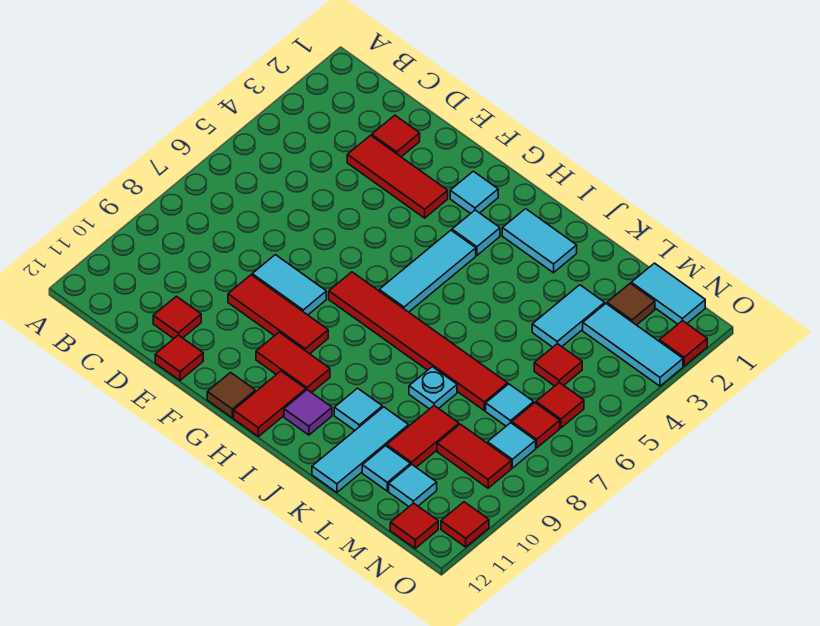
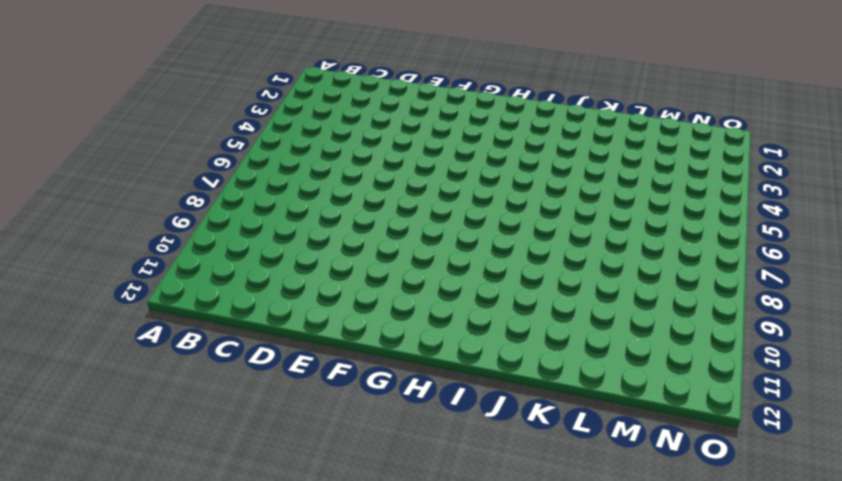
none -> red tile D2 level 1
none -> red tile D3:F3 level 1
none -> red tile D11 level 1
none -> cyan tile E8:F8 level 1

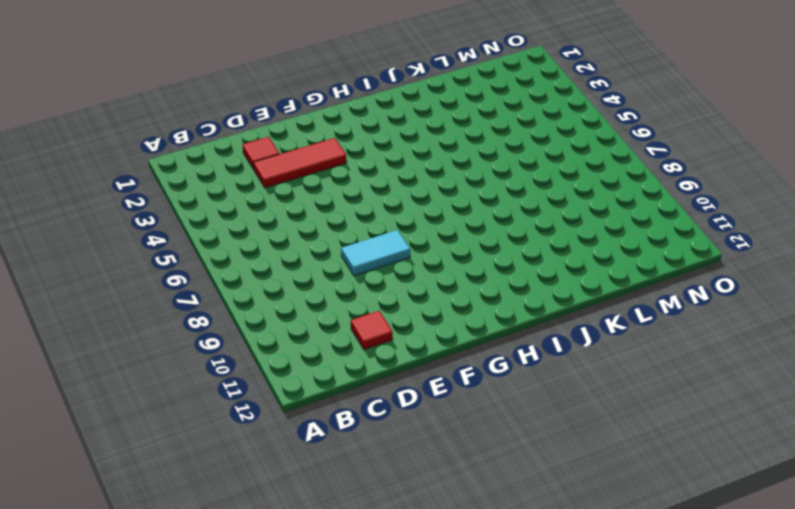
none -> red tile E9:G9 level 1
none -> red tile E12 level 1
none -> cyan tile G2 level 1
none -> red tile G7:L7 level 1

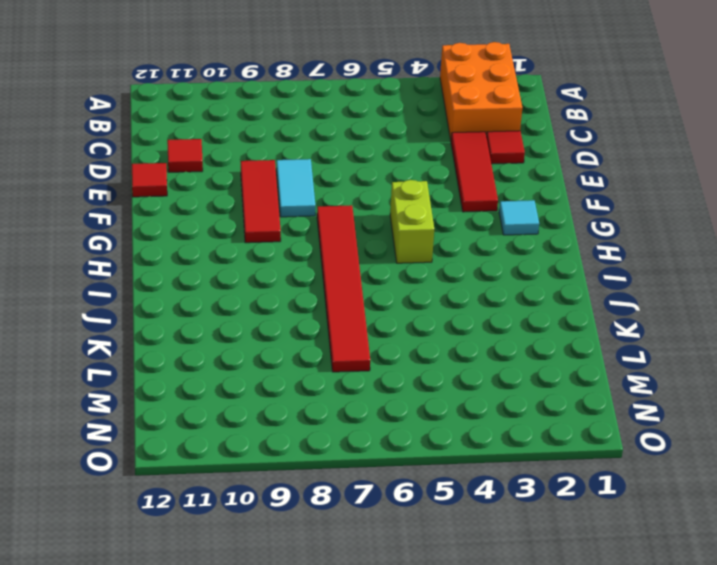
orange brick A2:C3 level 1 -> none
lime brick G5:H5 level 1 -> cyan tile H4:H6 level 1
none -> red tile G10:H10 level 1
none -> brown tile G12 level 1
none -> cyan tile H3 level 1
none -> red tile H11:H12 level 1

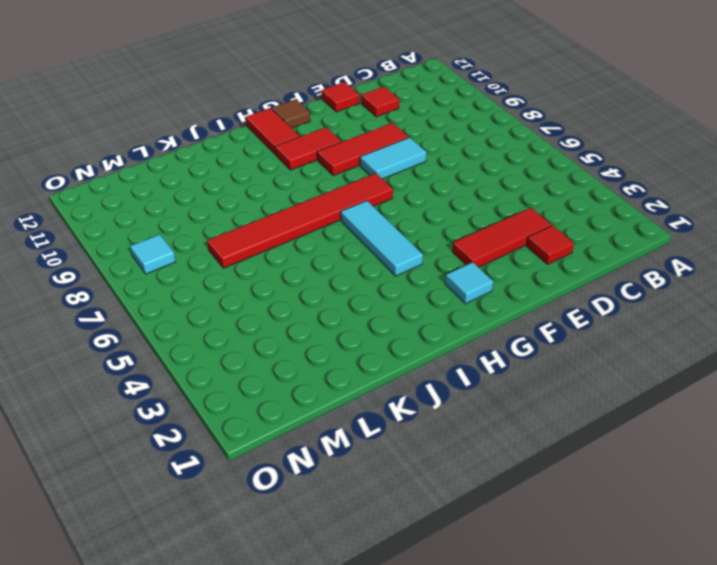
none -> cyan tile H3 level 1
none -> cyan tile I2:J2 level 1
none -> purple tile I11 level 1
none -> cyan tile J10 level 1

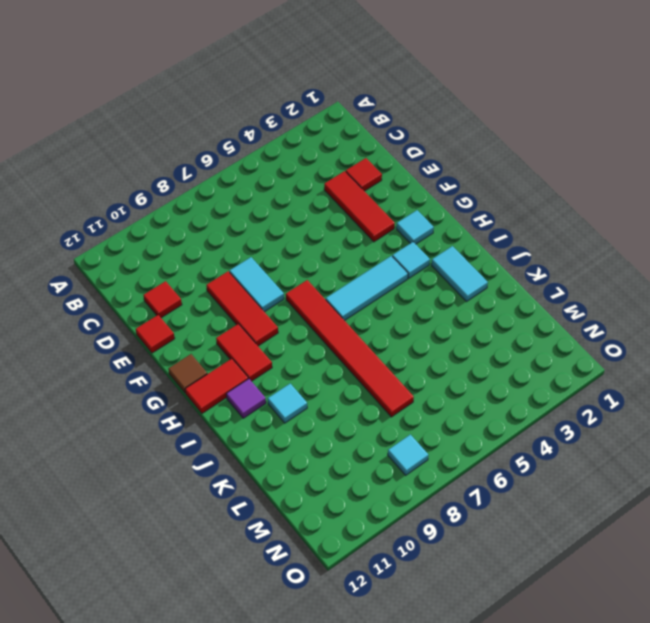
none -> cyan plate K8 level 1
none -> cyan tile K10:K12 level 1
none -> cyan tile L3:L4 level 1
none -> red tile L9:L10 level 1

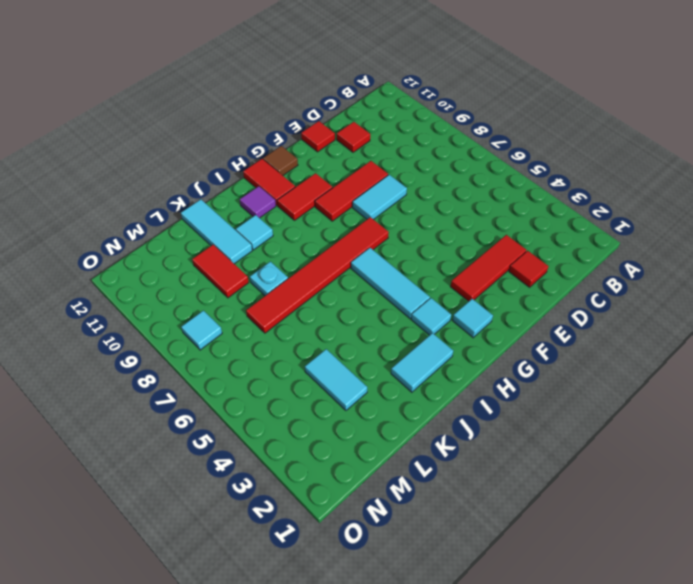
none -> cyan tile L11 level 1
none -> cyan tile M1:N1 level 1
none -> brown tile M2 level 1
none -> cyan tile M3:O3 level 1

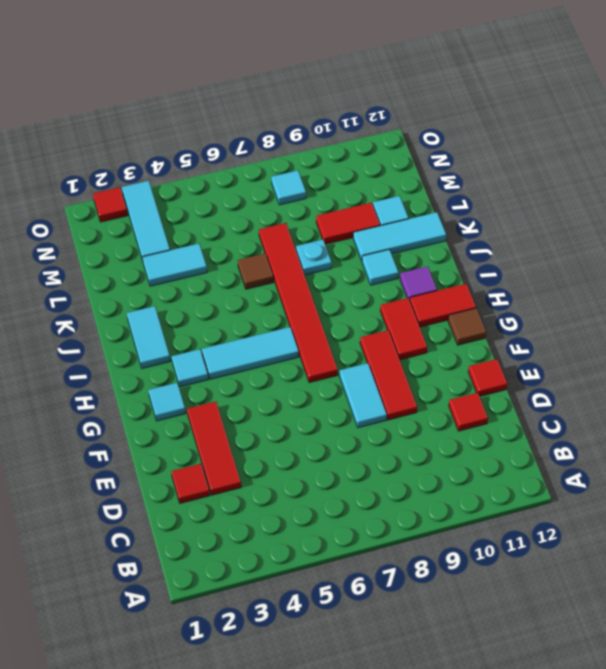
brown tile K6 level 1 -> brown tile M2 level 1
none -> cyan tile M1:N1 level 1
none -> red tile M5 level 1
none -> cyan tile M7 level 1
none -> red tile M9:N9 level 1

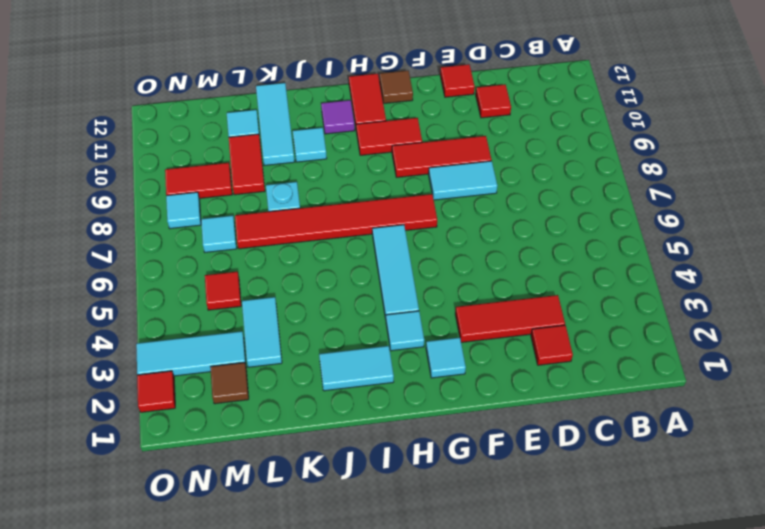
none -> cyan tile M1:N1 level 1
none -> cyan tile M11 level 1
none -> red tile N6 level 1
none -> red tile N7 level 1

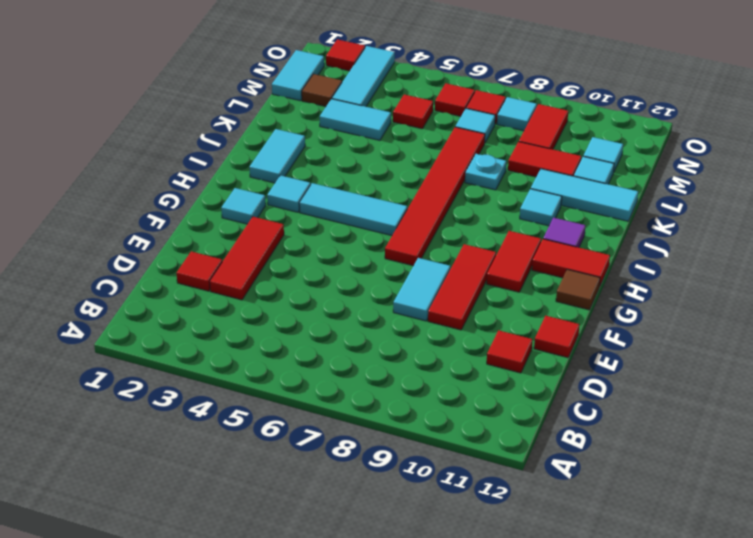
none -> red tile N12 level 1
none -> red tile O11 level 1

